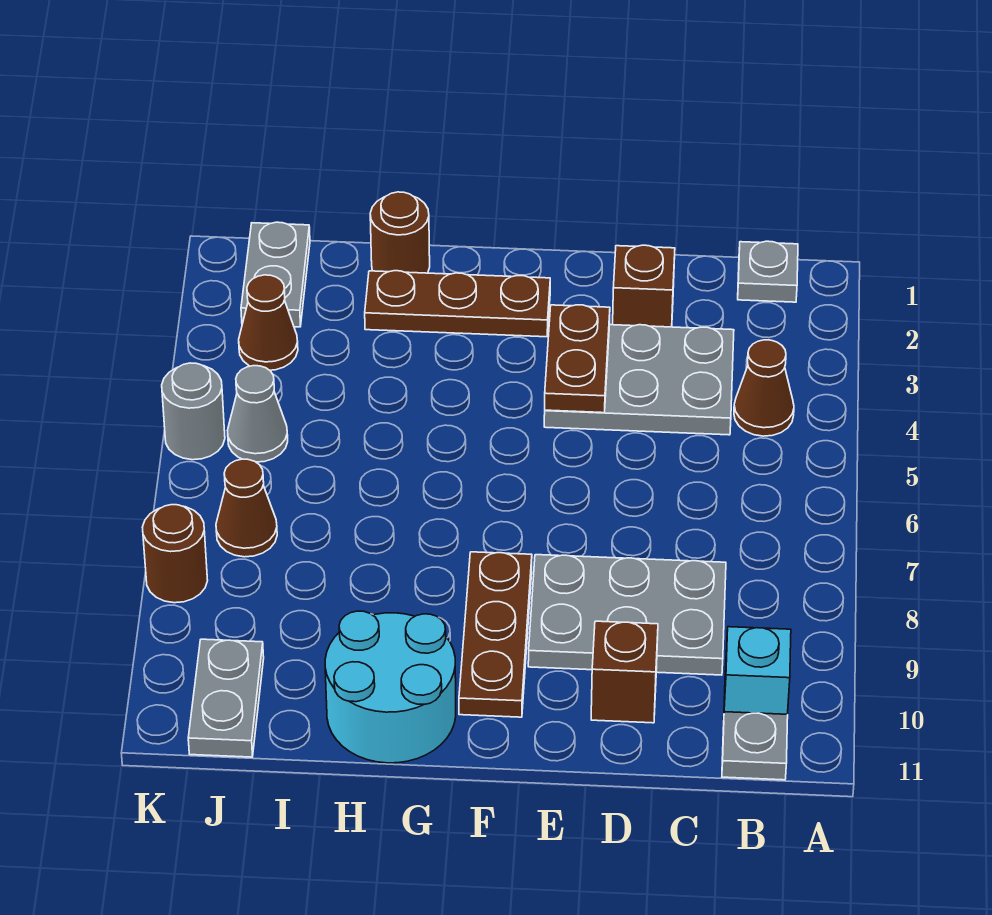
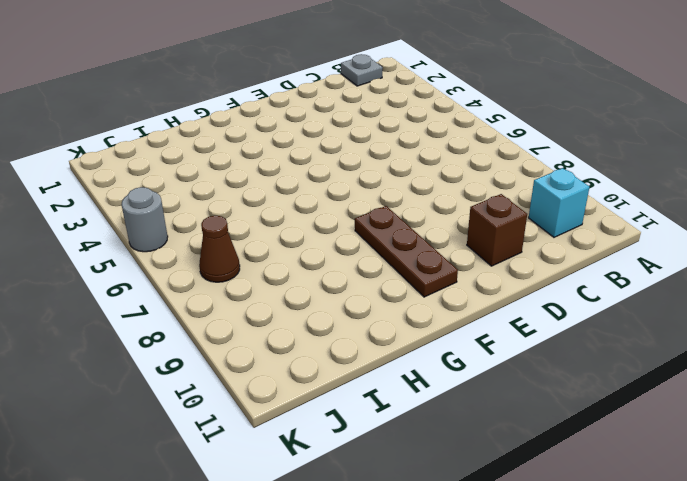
none -> brown cone B4 level 1
none -> grey plate B11 level 1
none -> grey plate C3:E4 level 1

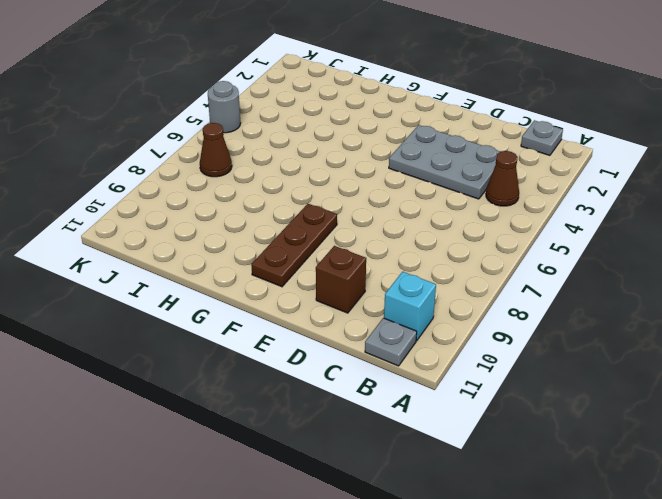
none -> grey plate C8:E9 level 1
none -> brown brick D2 level 1
none -> brown plate F2:H2 level 1

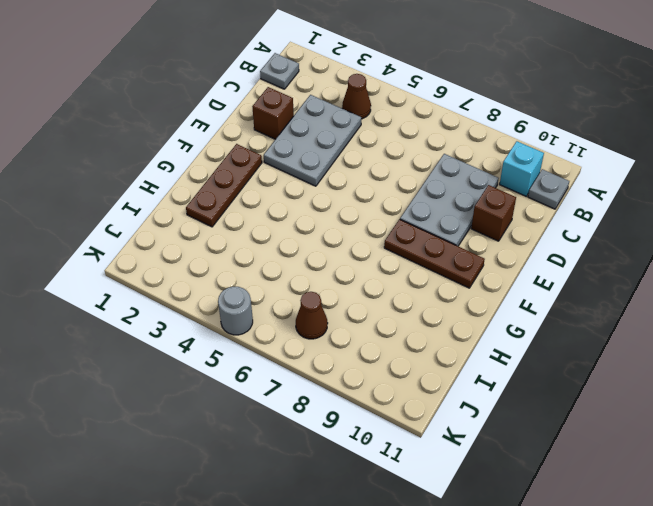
none -> cyan round brick G10:H11 level 1
none -> brown round brick H1 level 1
none -> grey plate J1:J2 level 1

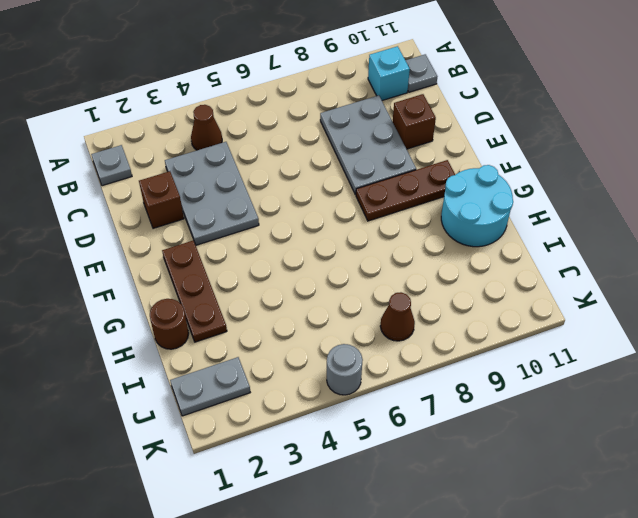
none -> brown cone J3 level 1
none -> grey cone J5 level 1
none -> grey plate J10:J11 level 1

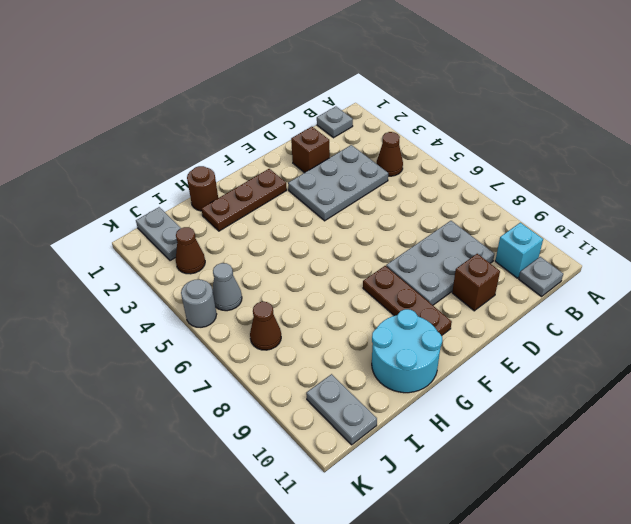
none -> brown round brick K8 level 1
none -> brown plate E3:E4 level 2

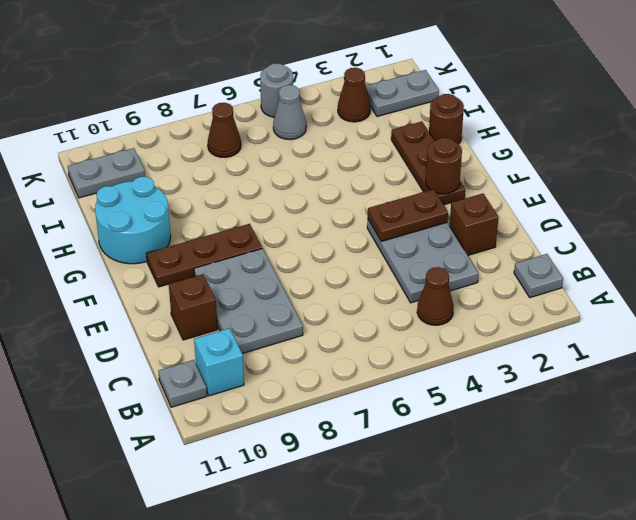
brown round brick F2 level 2 -> brown round brick K8 level 1

